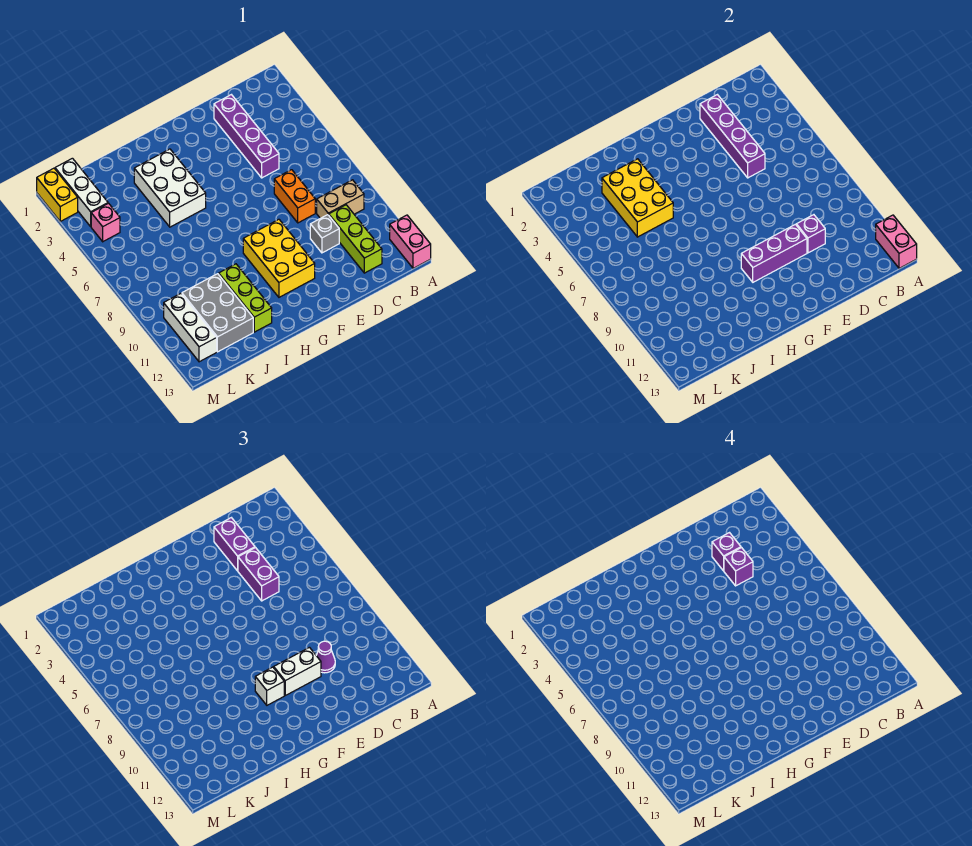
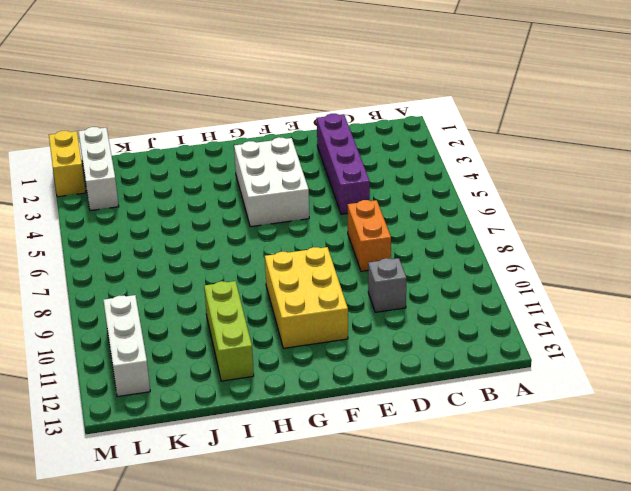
white brick F3:G5 level 1 -> white brick H3:I5 level 1
none -> pink brick A12:A13 level 1
none -> tan brick B9:C9 level 1
none -> lime brick C10:C12 level 1

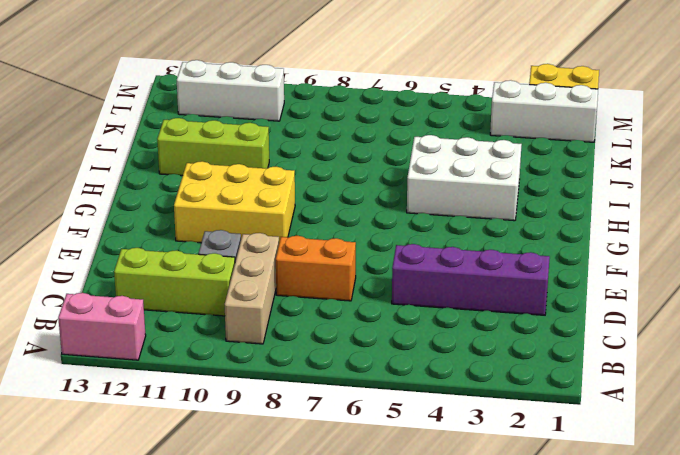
tan brick B9:D9 level 1 -> tan brick B9:C9 level 1
none -> grey brick J10:K12 level 1
none -> pink brick L4 level 1
none -> pink brick A12:A13 level 2

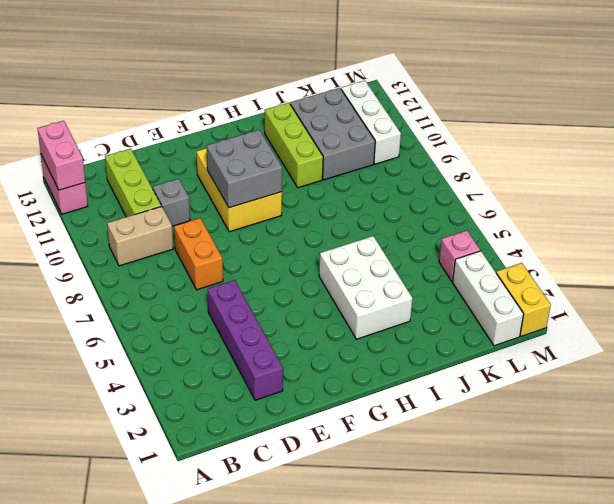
grey brick F9:G10 level 2 -> purple brick E10:G10 level 2
none -> purple brick D2:D5 level 2
none -> purple brick D10 level 2
none -> yellow brick I3:J5 level 2

